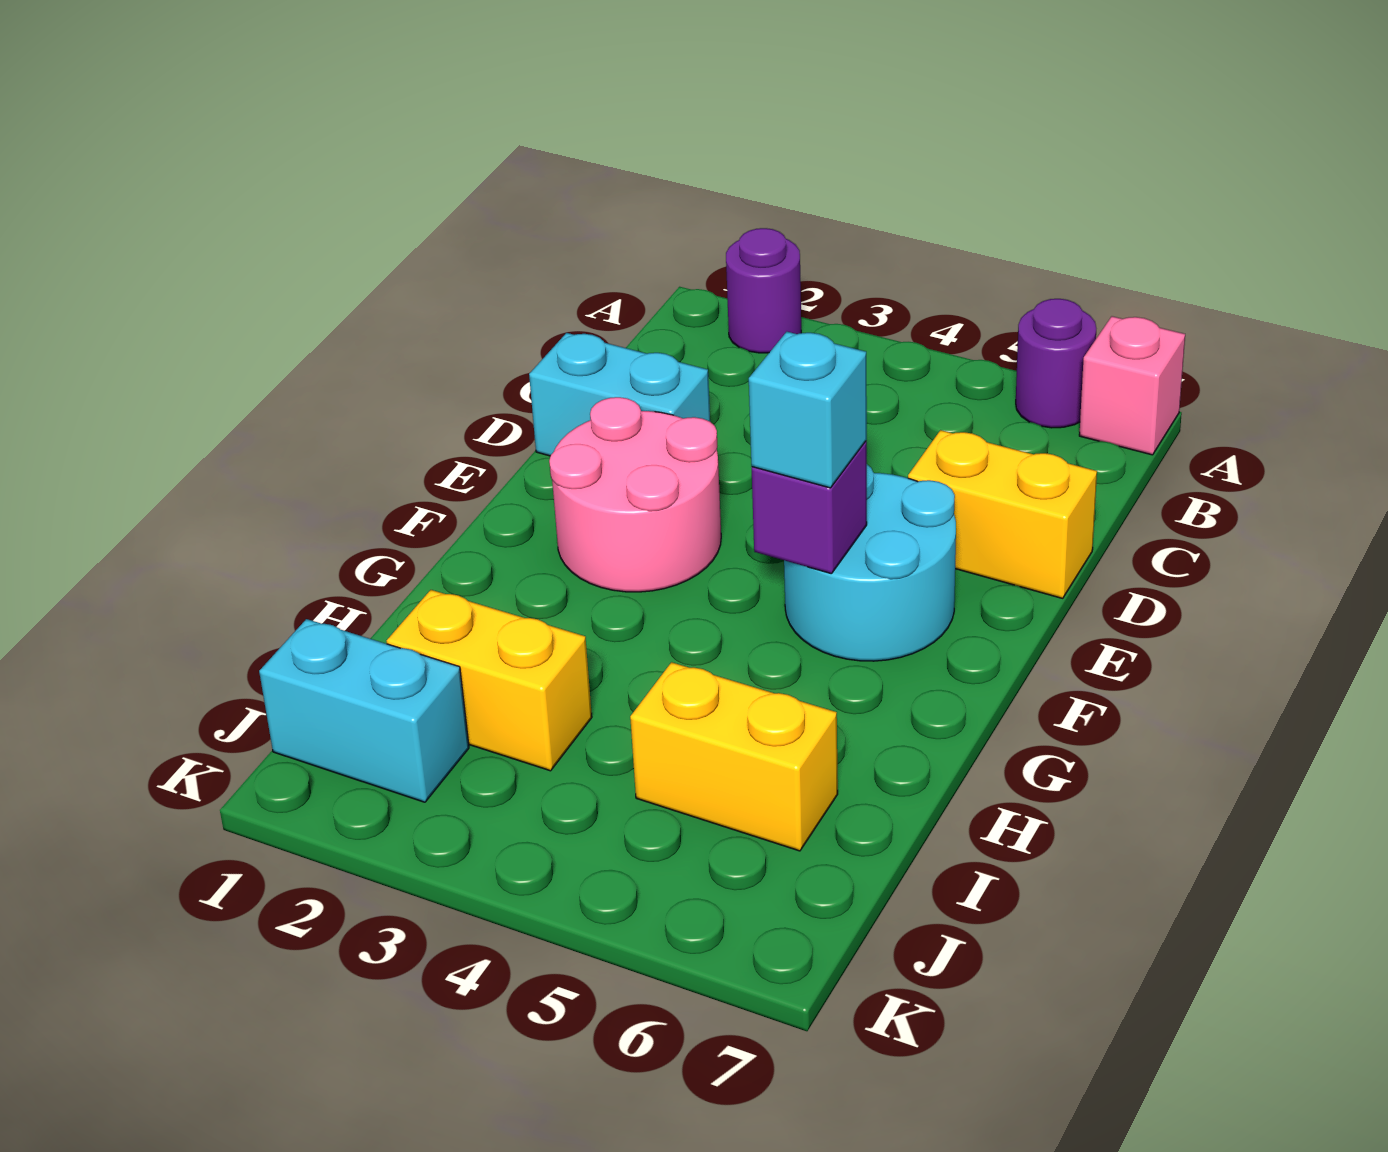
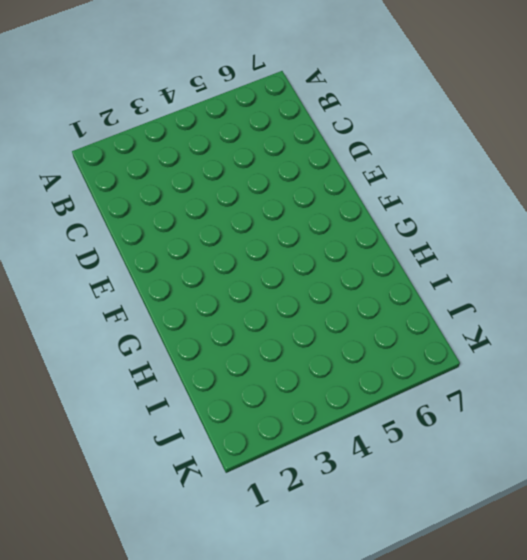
none -> purple round brick A2 level 1
none -> purple round brick A6 level 1
none -> pink brick A7 level 1

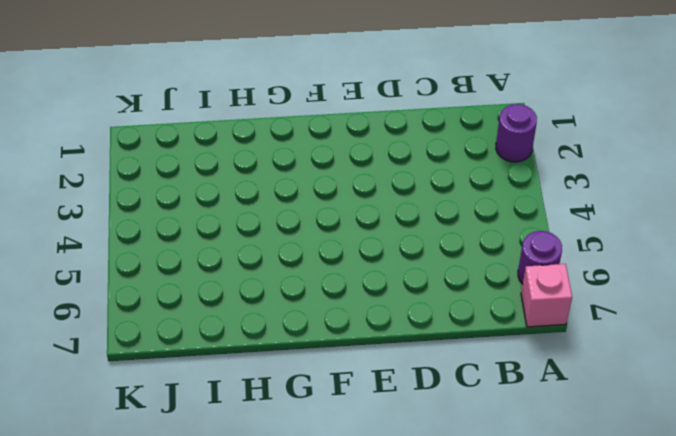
none -> cyan brick D1:D2 level 1
none -> yellow brick D6:D7 level 1
none -> pink round brick E2:F3 level 1

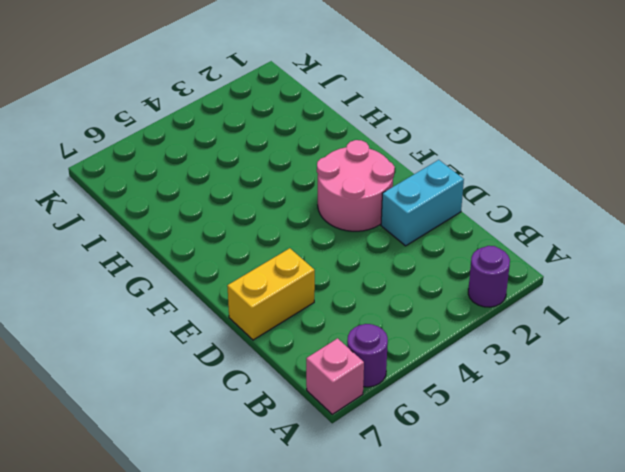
none -> cyan round brick E5:F6 level 1
none -> yellow brick I2:I3 level 1
none -> yellow brick I5:I6 level 1

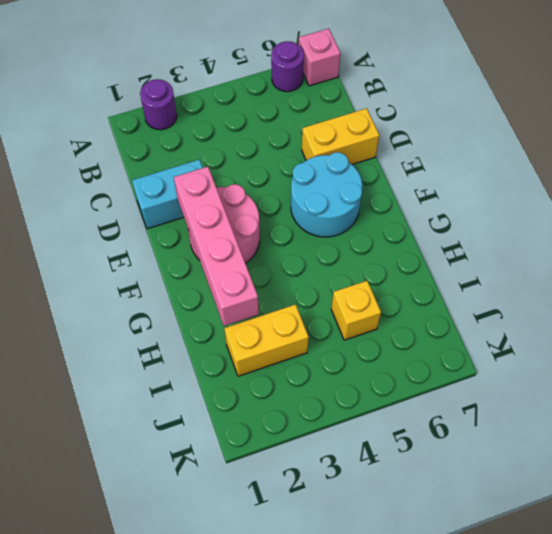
pink brick E2:H2 level 2 -> none
yellow brick I5 level 1 -> yellow brick I5:I6 level 1
none -> cyan brick J1:J2 level 1
none -> purple brick F5 level 2
none -> cyan brick F5 level 3

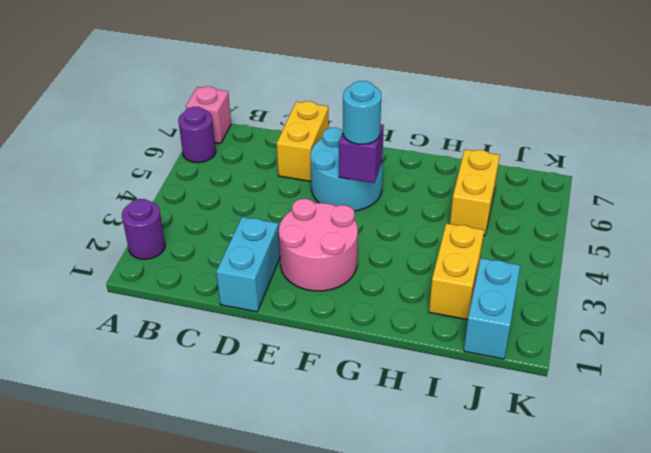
cyan round brick F5 level 3 -> cyan brick F5 level 3

